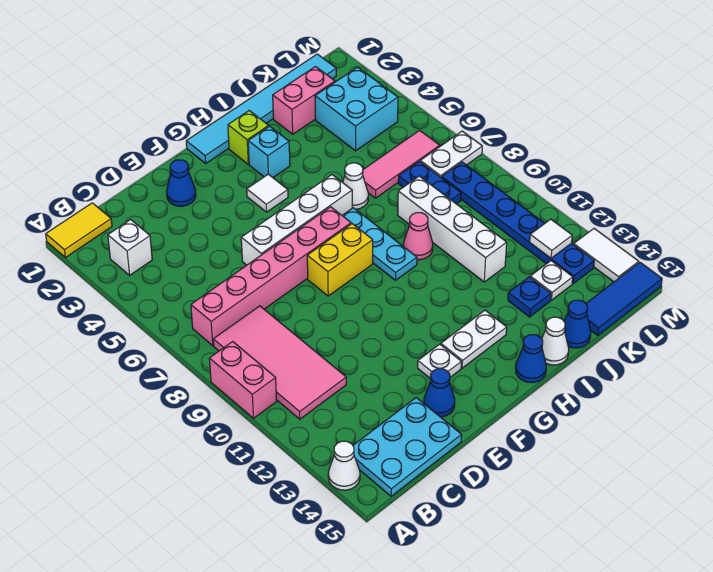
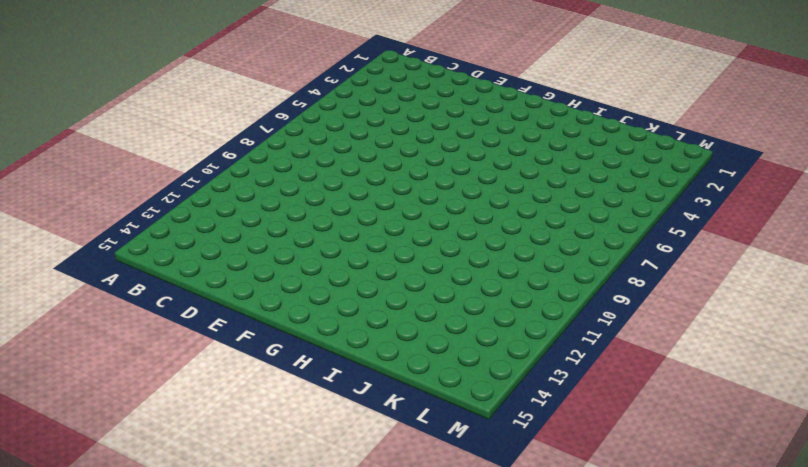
none -> yellow tile A1:B1 level 1
none -> pink brick A9:A10 level 1
none -> white cone A14 level 1
none -> white brick B3 level 1

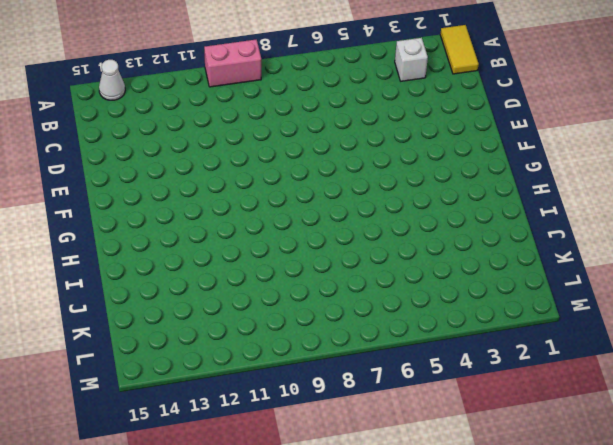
none -> pink brick B7:G7 level 1
none -> pink tile B8:C11 level 1
none -> cyan plate B14:D15 level 1
none -> blue cone E2 level 1

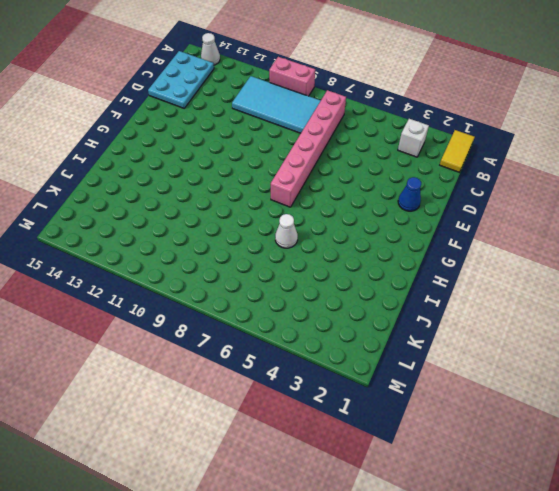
cyan tile B8:C11 level 1 -> pink tile B8:C11 level 1
none -> white brick E6:H6 level 1
none -> blue cone E14 level 1
none -> yellow brick F8:G8 level 1
none -> white plate F13 level 1

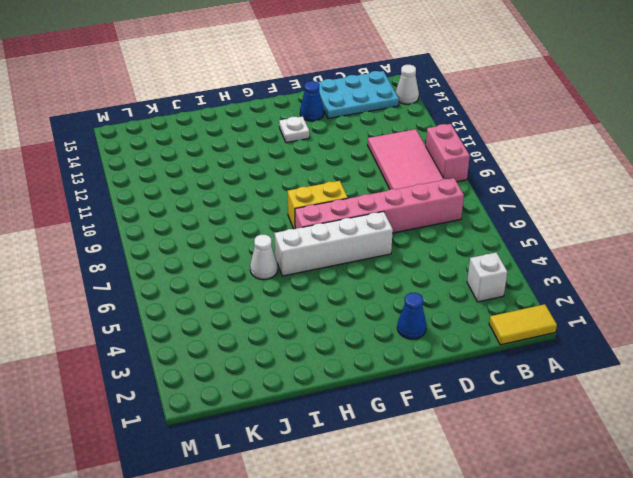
none -> cyan tile G1:L1 level 1
none -> white tile G4 level 1
none -> white plate G13:H13 level 1
none -> lime brick H2 level 1

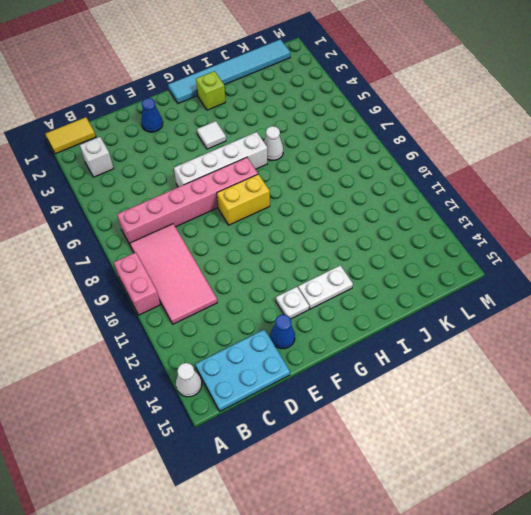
none -> cyan brick H3 level 1
none -> cyan plate H7:H9 level 1
none -> blue cone H15 level 1
none -> pink cone I9 level 1

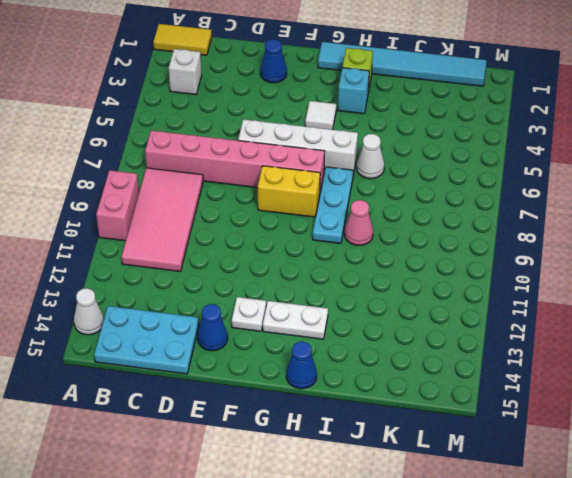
none -> white cone I15 level 1
none -> pink brick J2:K2 level 1
none -> pink tile J6:L6 level 1
none -> white brick J8:J11 level 1

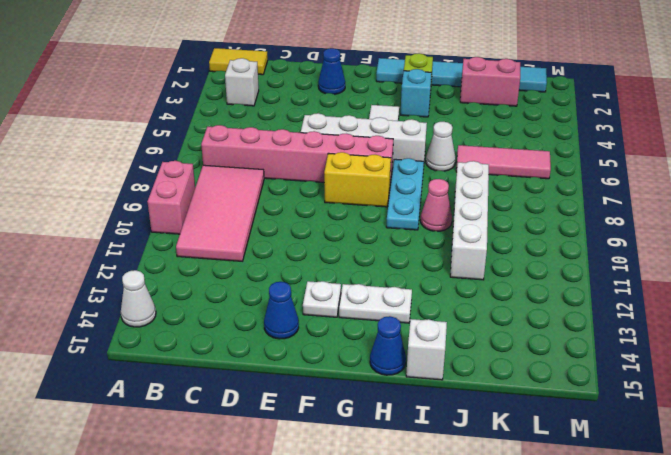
white brick I15 level 1 -> white cone I15 level 1
none -> cyan plate B14:D15 level 1
none -> blue plate J13 level 1
none -> blue cone J15 level 1
none -> cyan brick K3:L4 level 1

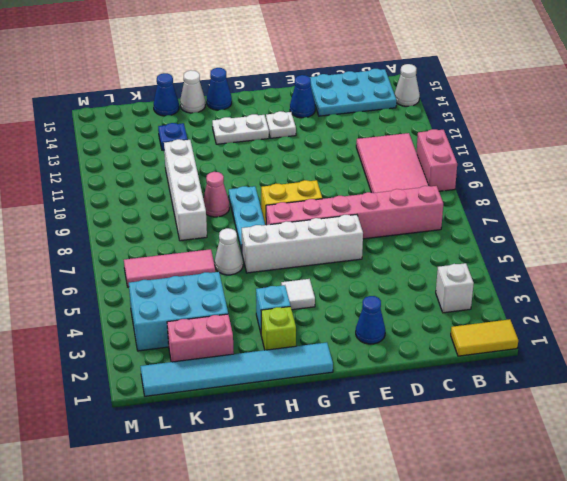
cyan brick J3:L4 level 1 -> cyan brick K3:L4 level 1
none -> blue plate K7:K8 level 1
none -> white plate K13 level 1
none -> blue tile K15:M15 level 1
none -> white plate L7:M7 level 1

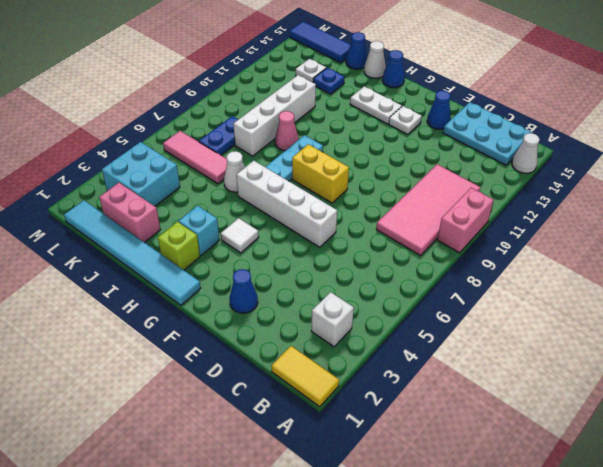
none -> pink brick B7:G7 level 1
none -> white plate L7:M7 level 1
none -> blue plate L8:L13 level 1
none -> white tile M13:M14 level 1

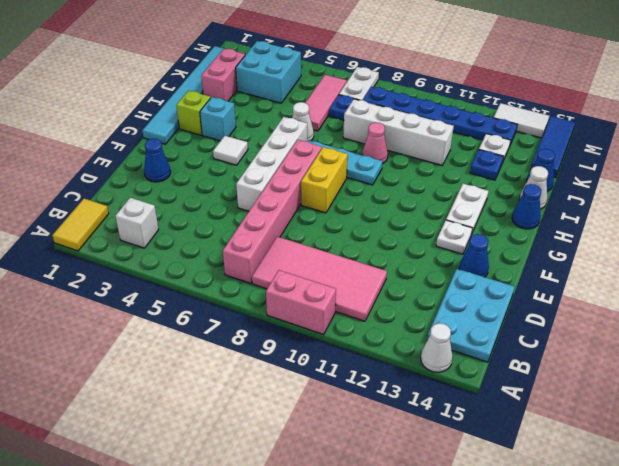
none -> white tile L12 level 2

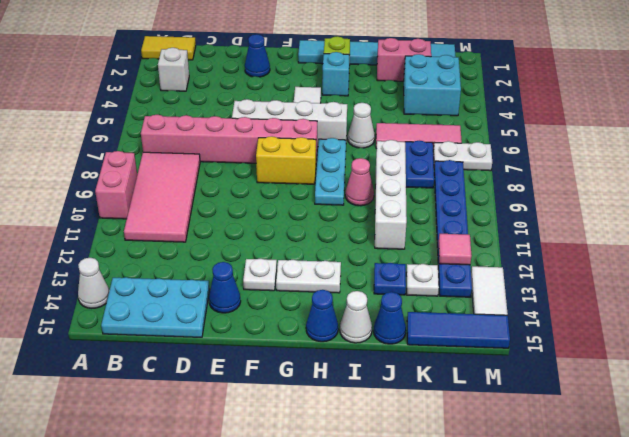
pink tile L12 level 2 -> white tile L12 level 2

